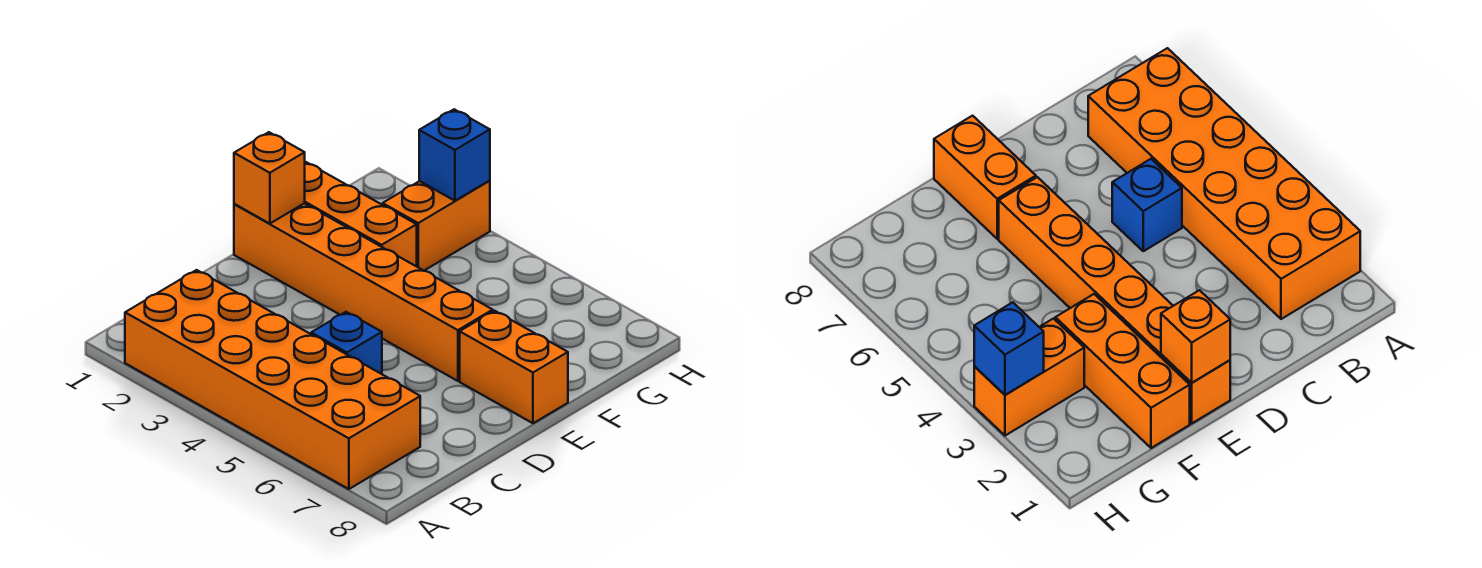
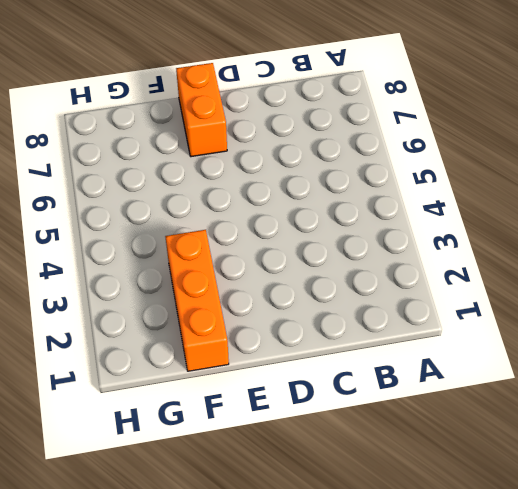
none -> orange brick A2:B7 level 1
none -> blue brick C5 level 1

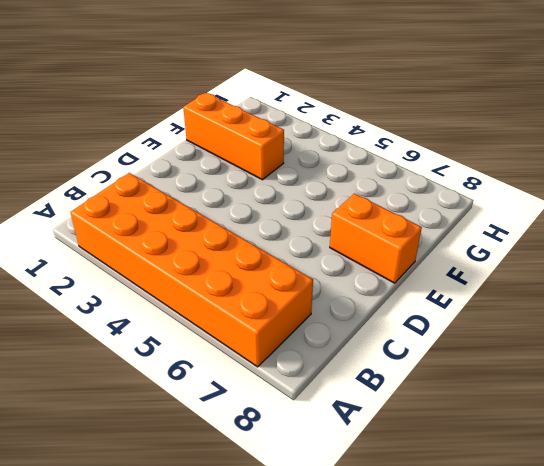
none -> blue brick C5 level 1
none -> orange brick E1:E6 level 1

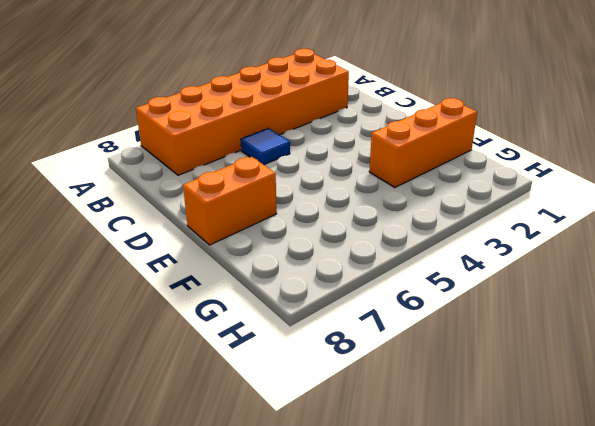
blue tile C5 level 1 -> blue brick C5 level 1
none -> orange brick E1:E6 level 1
none -> orange brick G3:H3 level 1

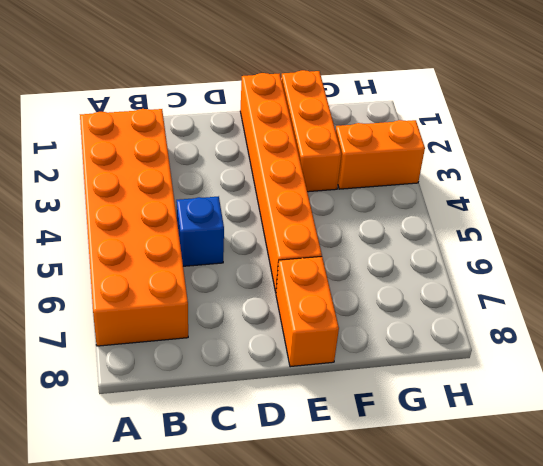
none -> orange brick E1 level 2
none -> blue brick H3 level 2

